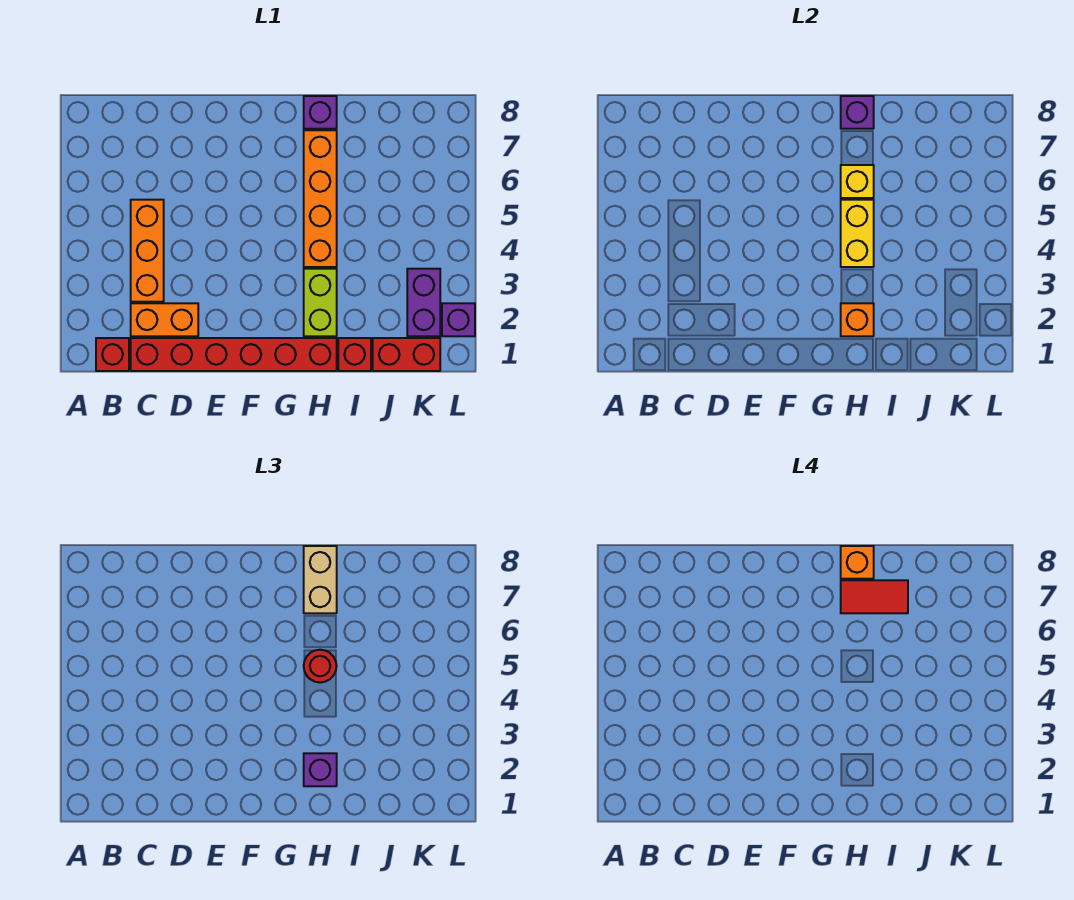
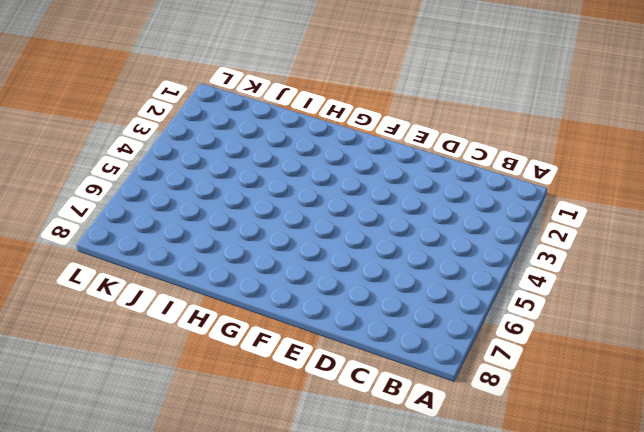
none -> red brick B1 level 1
none -> red brick C1:H1 level 1
none -> orange brick C2:D2 level 1

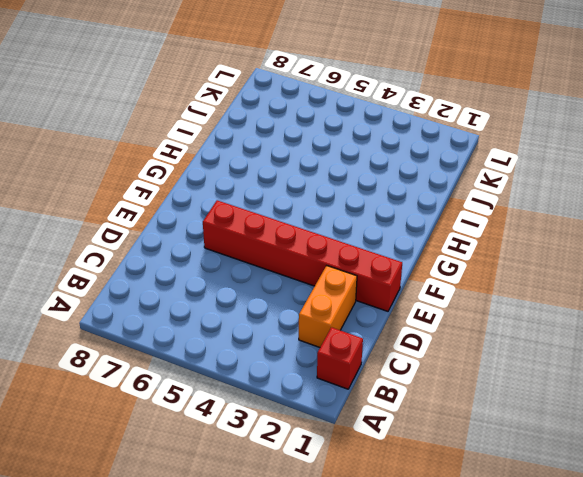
red brick E1:E6 level 1 -> red brick C1:H1 level 1
none -> orange brick C3:C5 level 1
none -> lime brick H2:H3 level 1
none -> orange brick H4:H7 level 1

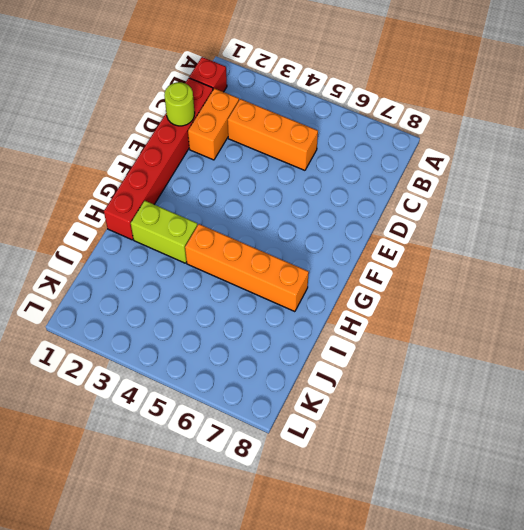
lime round brick D1 level 2 -> none
none -> purple brick H8 level 1
none -> red brick I1 level 1
none -> red brick J1:K1 level 1

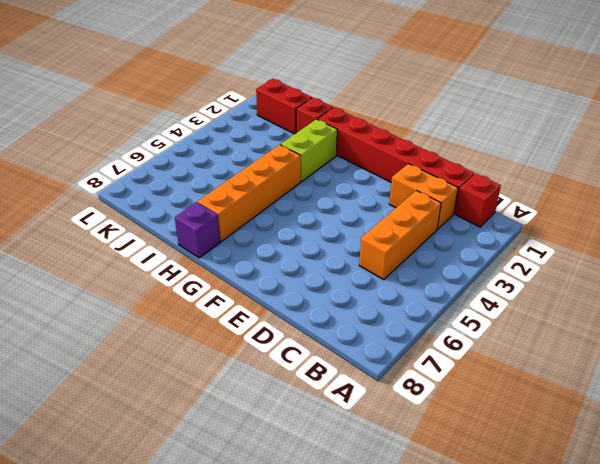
none -> purple brick K2:K3 level 1
none -> purple brick L2 level 1
none -> orange brick H2 level 2

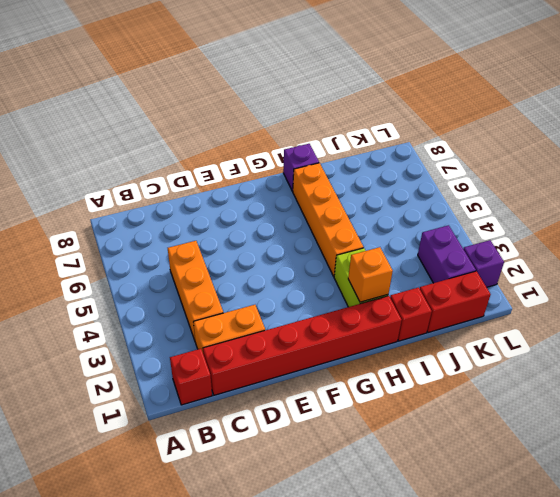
none -> yellow brick H4:H5 level 2
none -> yellow brick H6 level 2
none -> purple brick H8 level 2

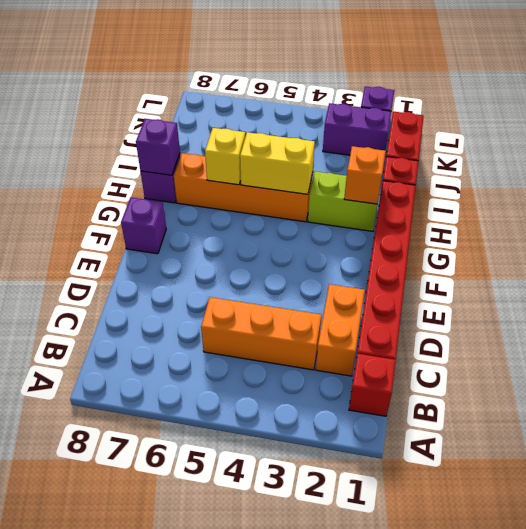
purple brick F8 level 1 -> purple brick H2 level 3
none -> red round brick H5 level 3
none -> tan brick H7:H8 level 3
none -> red tile H7:I7 level 4

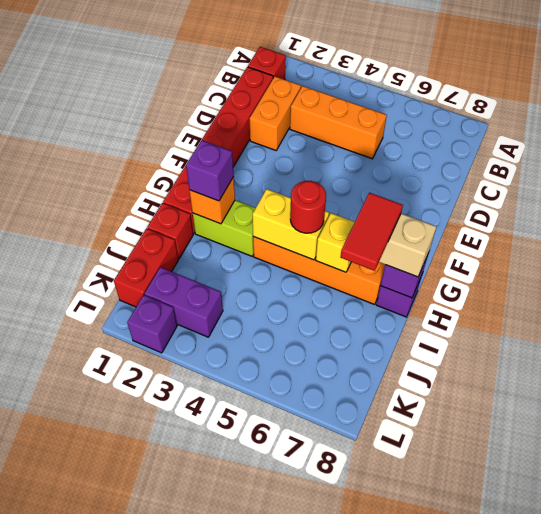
none -> orange brick H8 level 4

